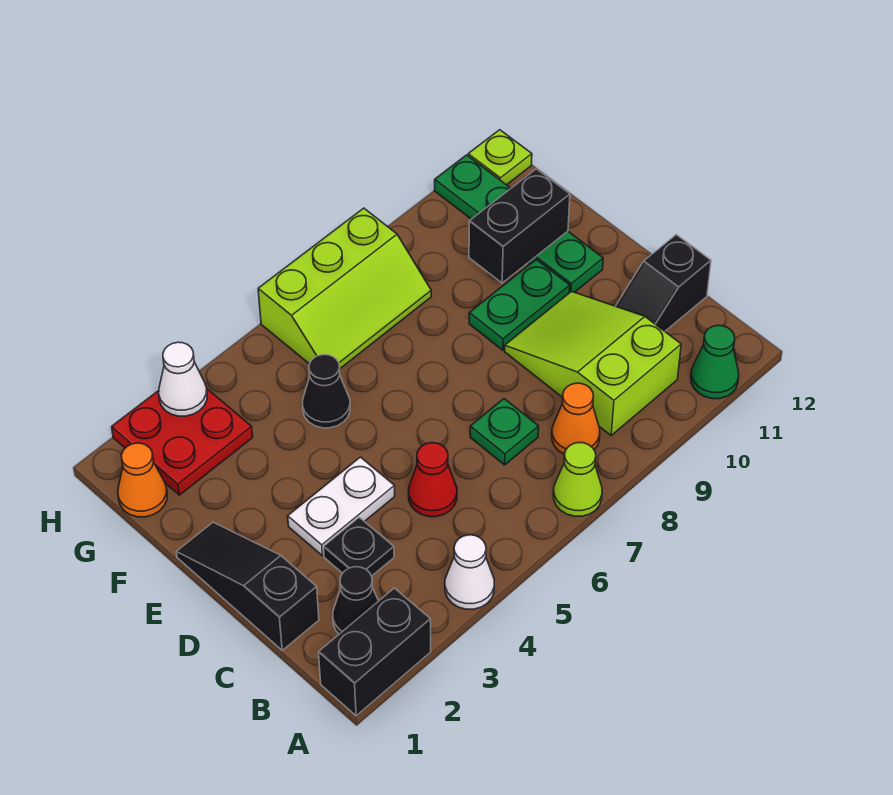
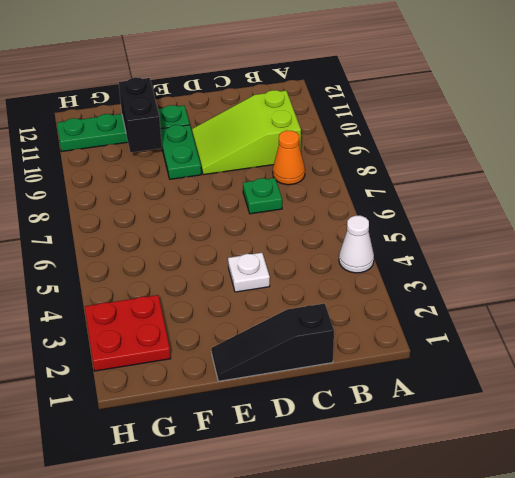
white plate D4 level 1 -> white plate D3:D4 level 1
none -> black brick A1:A2 level 1
none -> lime cone A7 level 1
none -> green cone A11 level 1

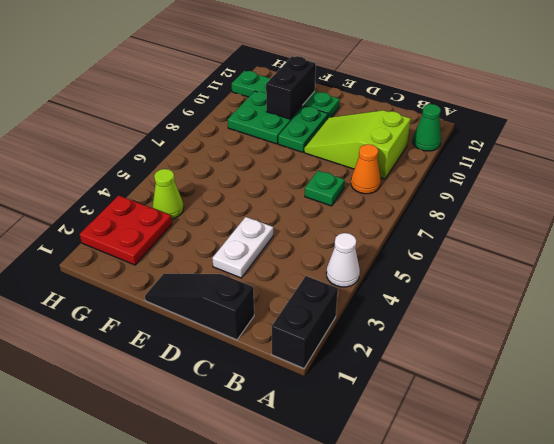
green plate F9:G10 level 1 -> none
lime cone G4 level 1 -> lime cone A7 level 1
none -> black cone B2 level 1
none -> black plate C3 level 1
none -> red cone C5 level 1

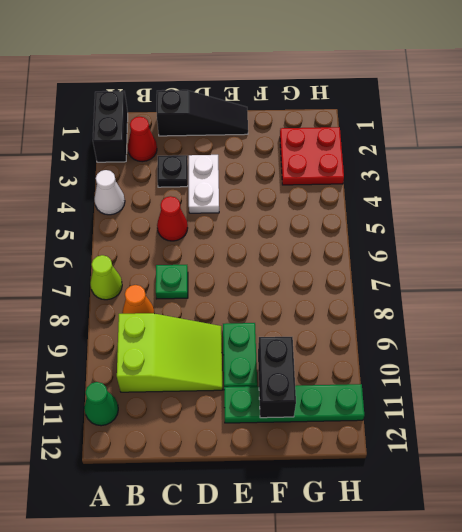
red cone B2 level 1 -> black cone B2 level 1
none -> black slope C11:C12 level 1 top 12
none -> black cone F5 level 1
none -> orange cone G1 level 1

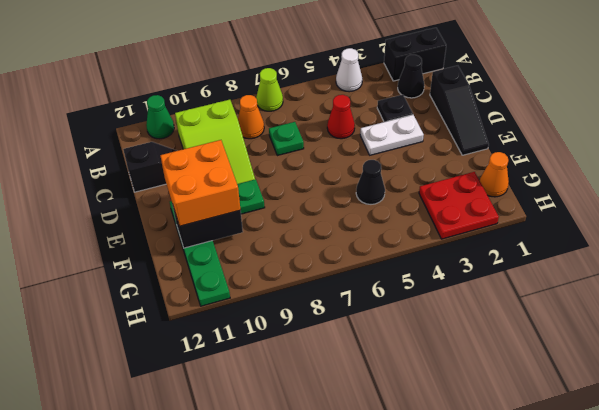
orange brick E10:F11 level 3 -> none
none -> lime slope G6:H8 level 1 top H
none -> lime plate H12 level 1
none -> white cone H3 level 2

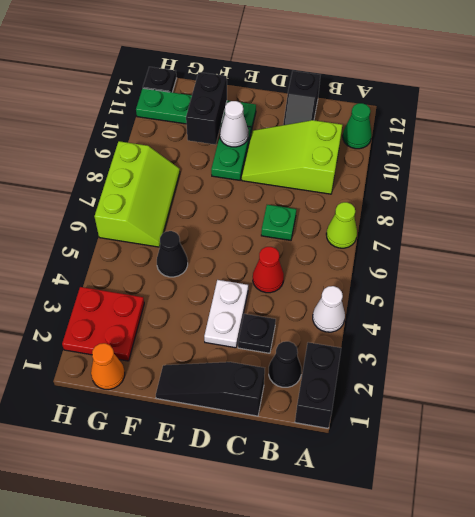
white cone E10 level 2 -> white cone H3 level 2
black plate H12 level 1 -> lime plate H12 level 1
none -> orange cone B8 level 1

